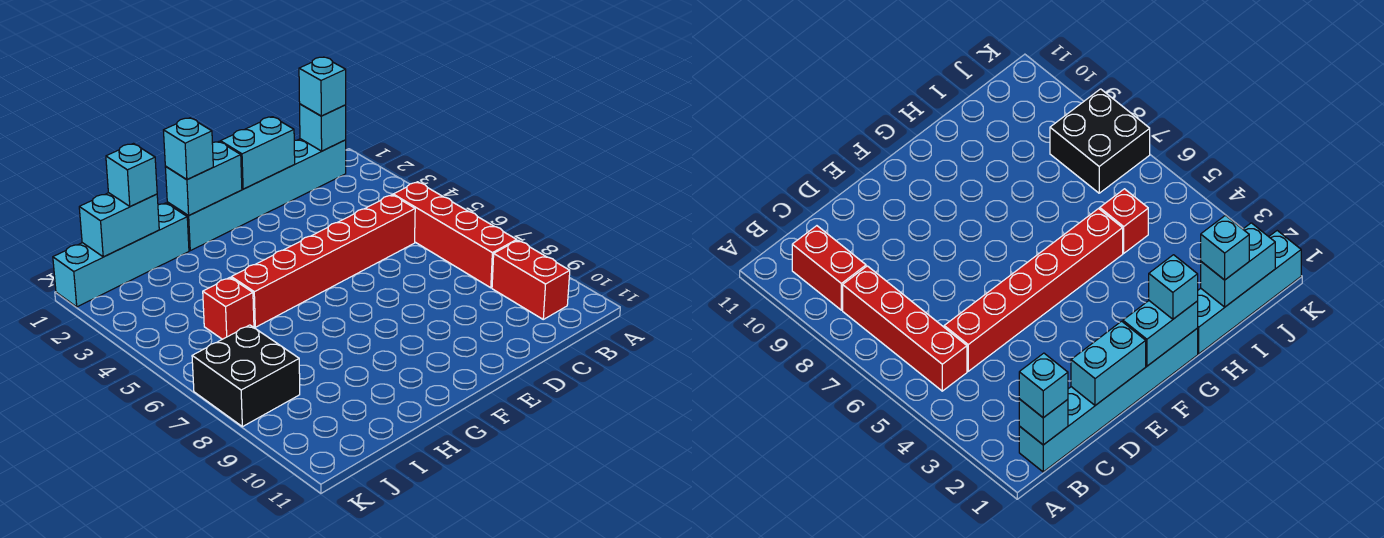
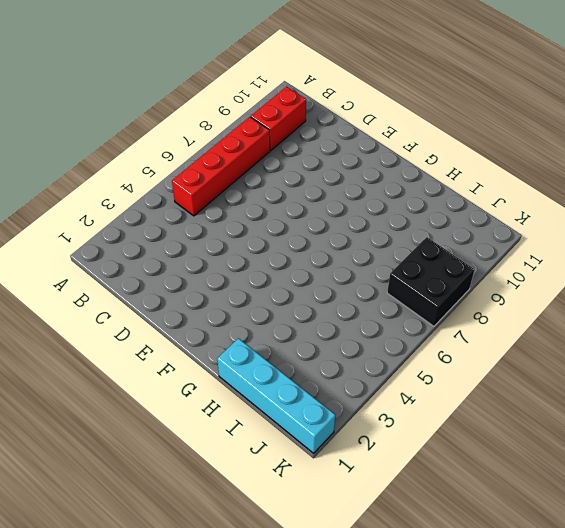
none -> cyan brick B1:G1 level 1
none -> red brick C5:H5 level 1
none -> red brick I5 level 1

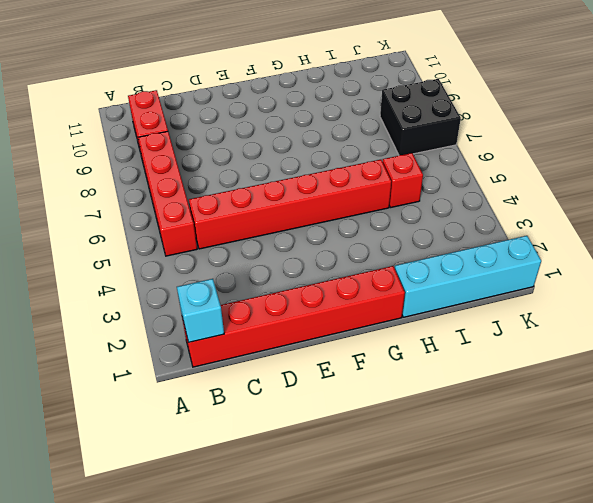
red brick B1:G1 level 1 -> cyan brick B1:G1 level 1
none -> cyan brick D1:E1 level 2
none -> cyan brick F1:G1 level 2
none -> cyan brick I1:J1 level 2

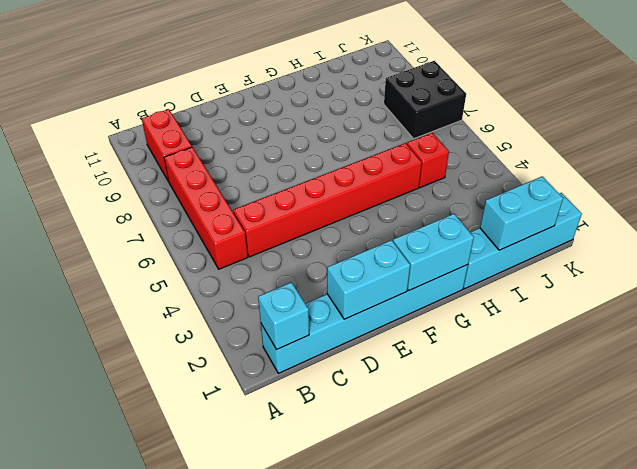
none -> cyan brick B1 level 3
none -> cyan brick G1 level 3
none -> cyan brick I1 level 3

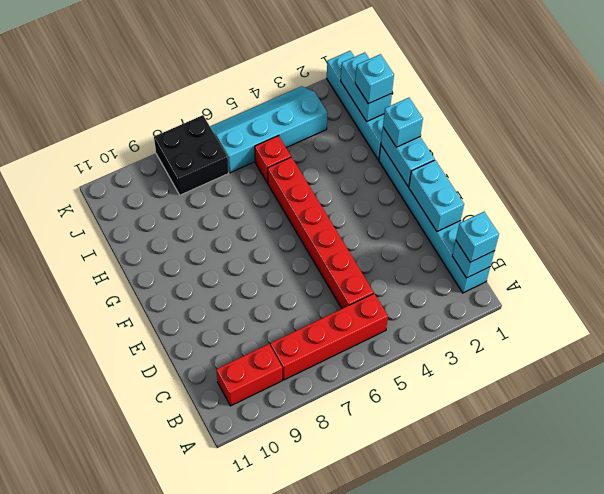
cyan slope J3:K6 level 1 top J -> none

